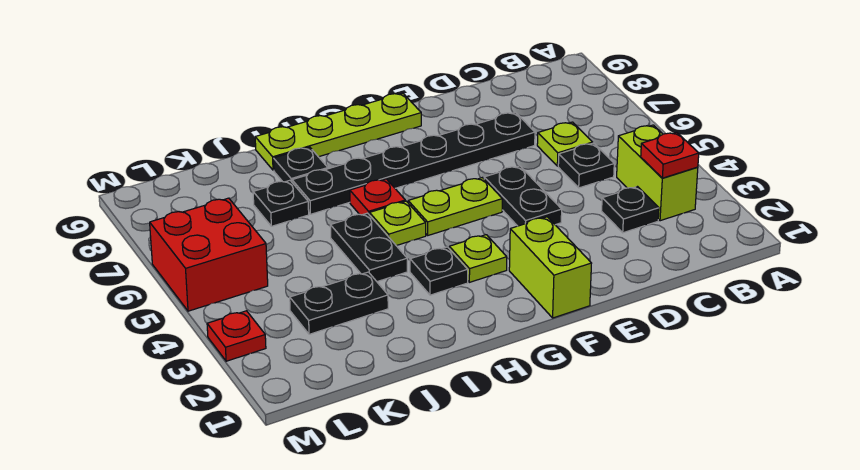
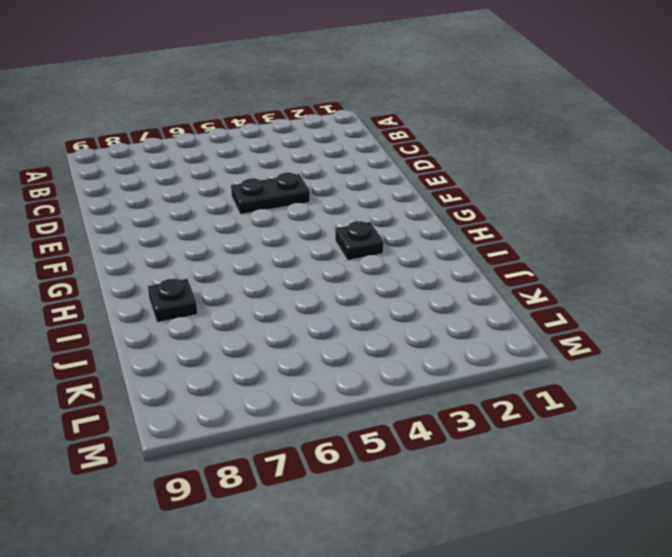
none -> lime brick B3:B4 level 1
none -> black plate C3 level 1
none -> black plate C5 level 1

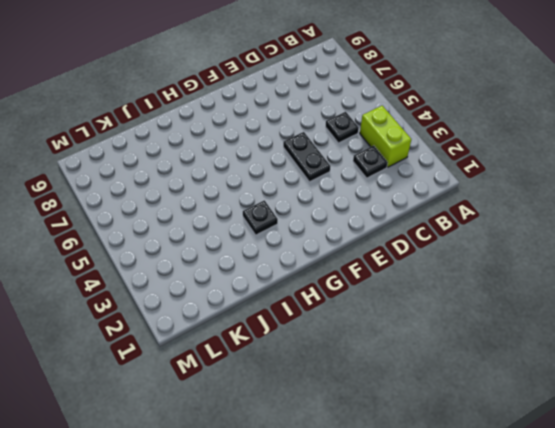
none -> lime plate C6 level 1
none -> black plate D7:I7 level 1
none -> lime brick F1:F2 level 1

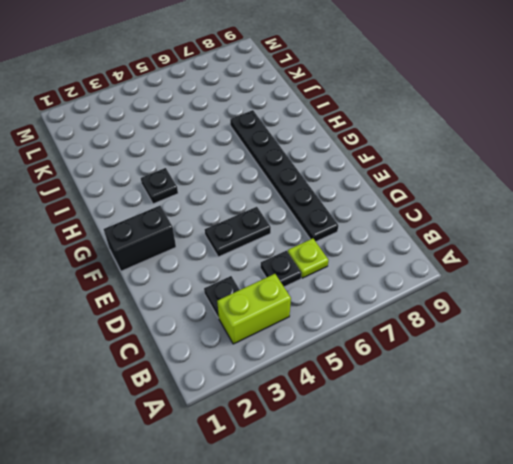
black brick F1:F2 level 1 -> lime brick F1:F2 level 1
none -> lime plate F5:G5 level 1
none -> lime plate F9:I9 level 1
none -> lime plate G3 level 1

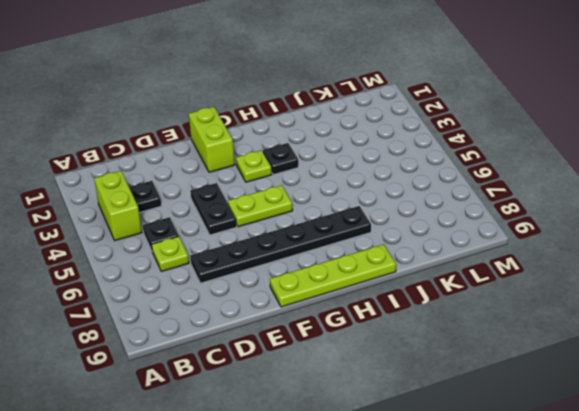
none -> lime plate H5 level 1
none -> red plate H6 level 1
none -> black plate I4:I5 level 1

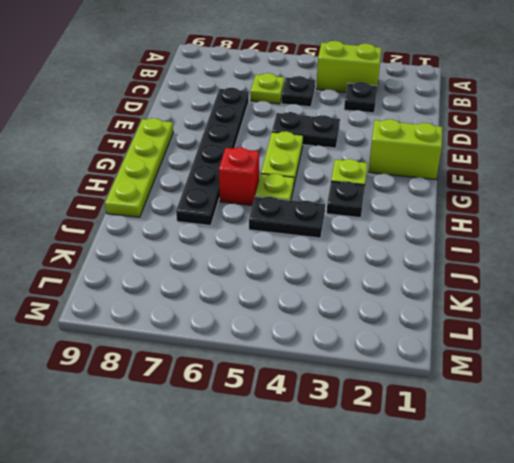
red brick H6 level 1 -> red plate H6 level 1
none -> black plate I8 level 1
none -> black plate J3:K3 level 1
none -> black plate J7 level 1

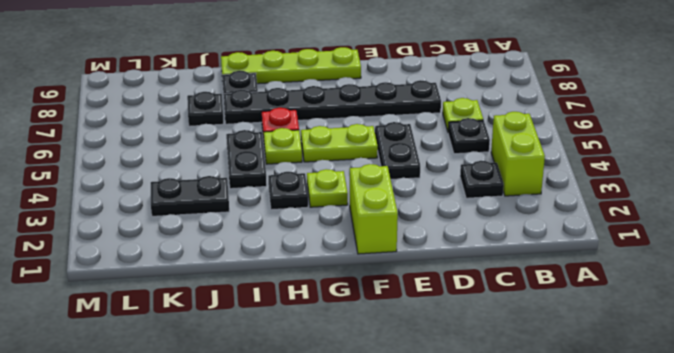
none -> red brick L5:M6 level 1
none -> red plate M3 level 1
none -> red plate B3 level 2

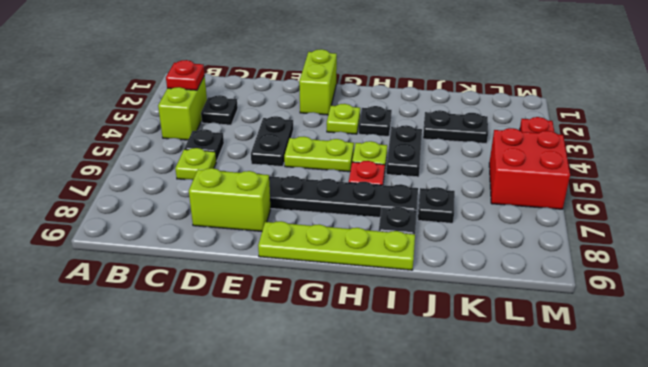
lime brick D8:E8 level 1 -> none

